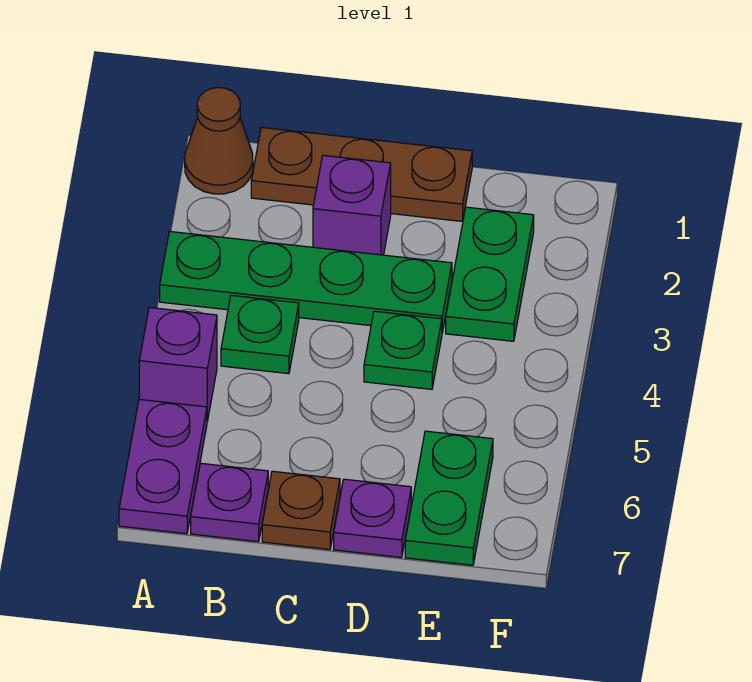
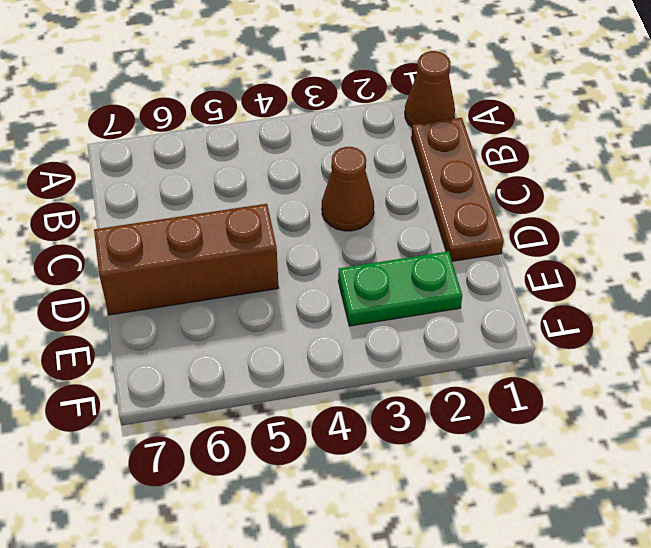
brown cone C3 level 1 -> green plate A3:D3 level 1
brown brick D5:D7 level 1 -> purple plate D7 level 1
none -> purple brick A5 level 1
none -> purple plate A6:A7 level 1
none -> green plate B4 level 1

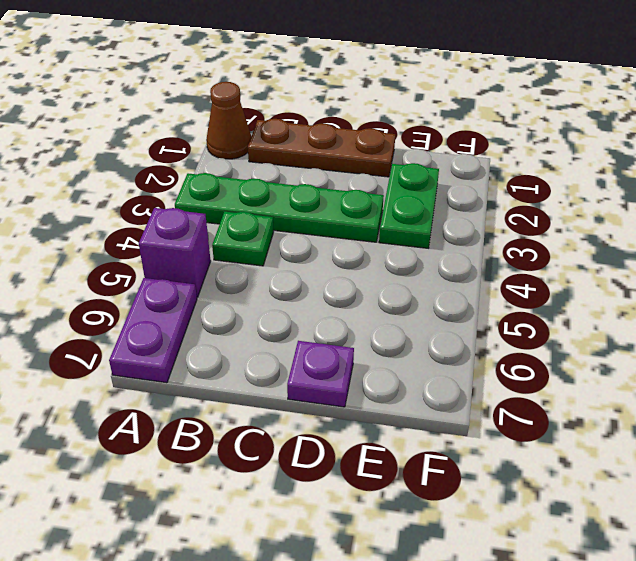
none -> purple plate B7 level 1
none -> purple brick C2 level 1
none -> brown plate C7 level 1

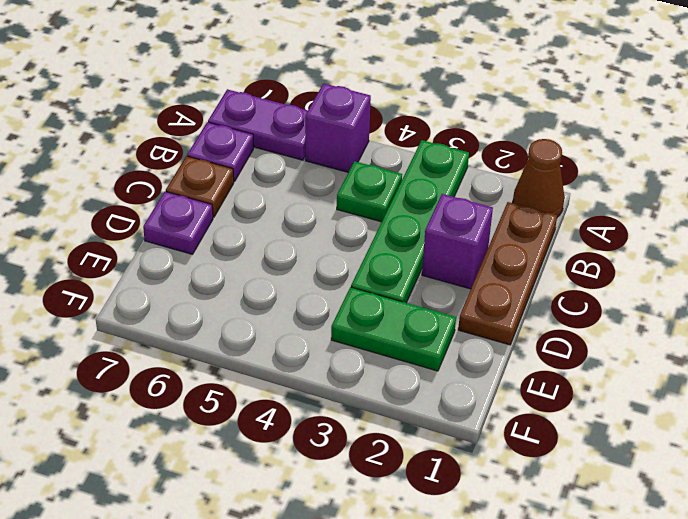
none -> green plate D4 level 1
none -> green plate E6:E7 level 1

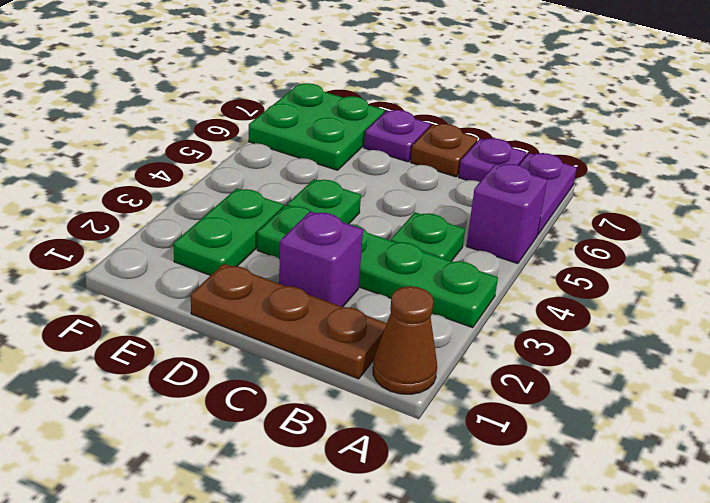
green plate E6:F7 level 1 -> green plate E6:E7 level 1

